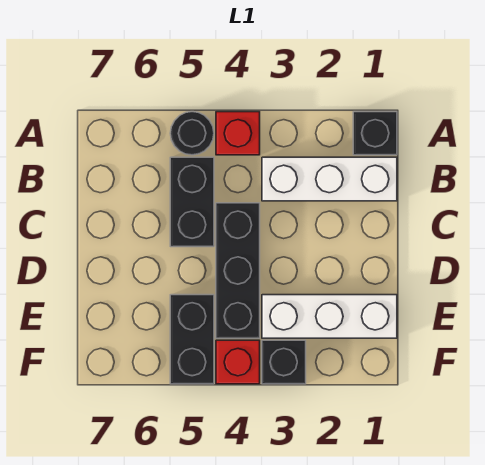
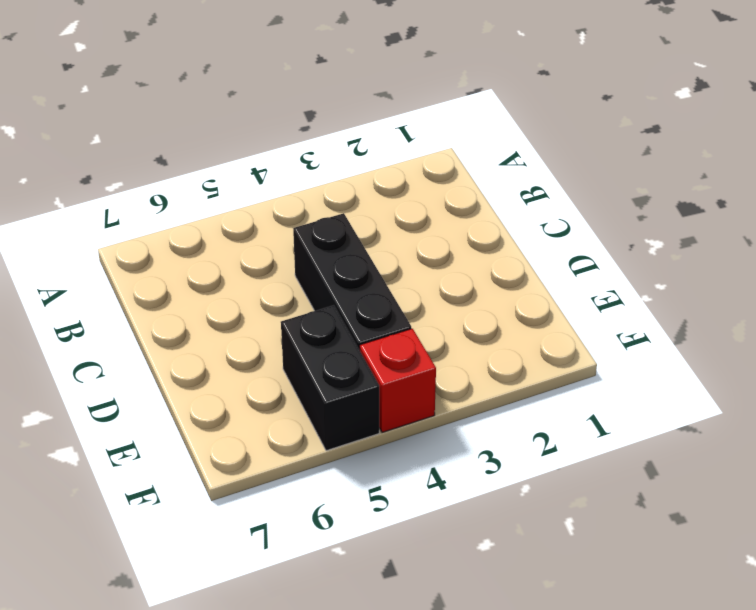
none -> black brick A1 level 1
none -> red brick A4 level 1

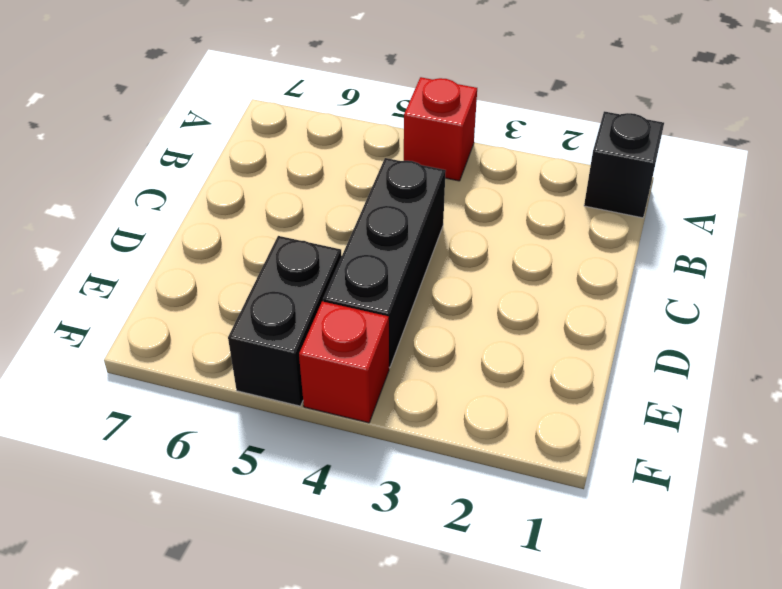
none -> black round brick A5 level 1
none -> white brick B1:B3 level 1

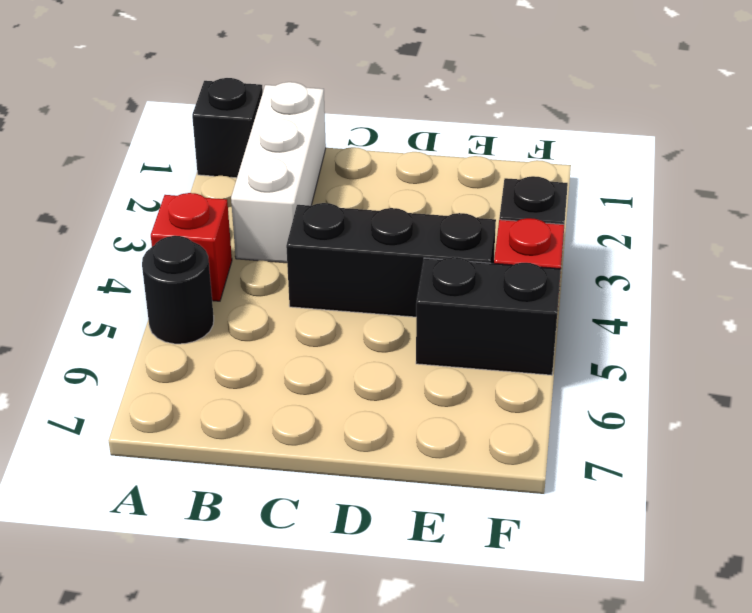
none -> black brick B5:C5 level 1
none -> white brick E1:E3 level 1

